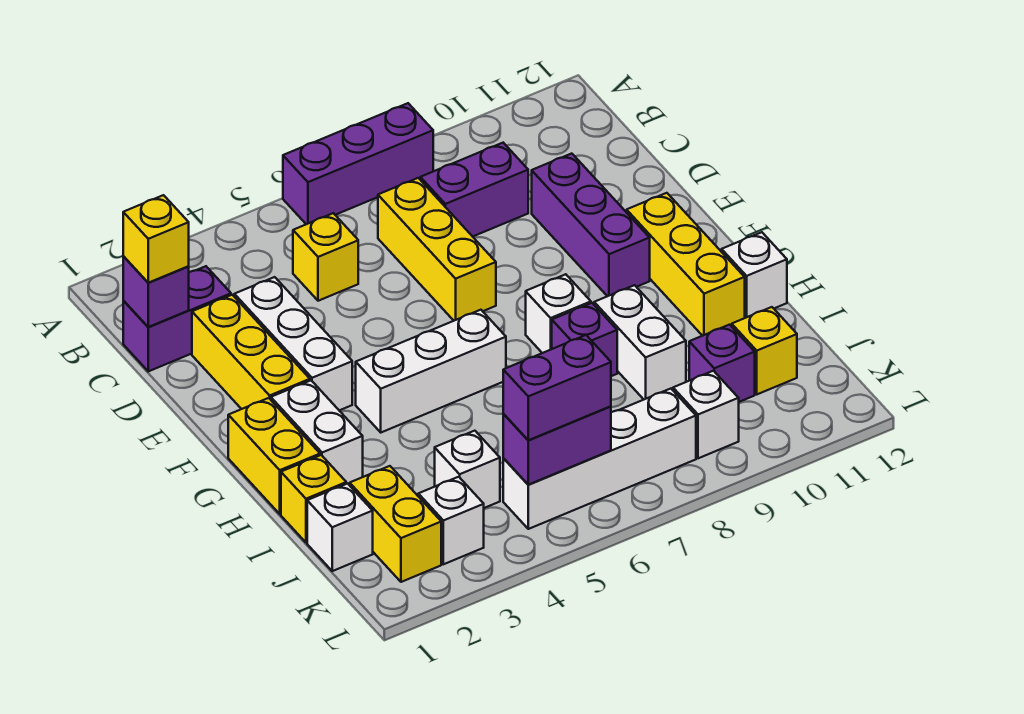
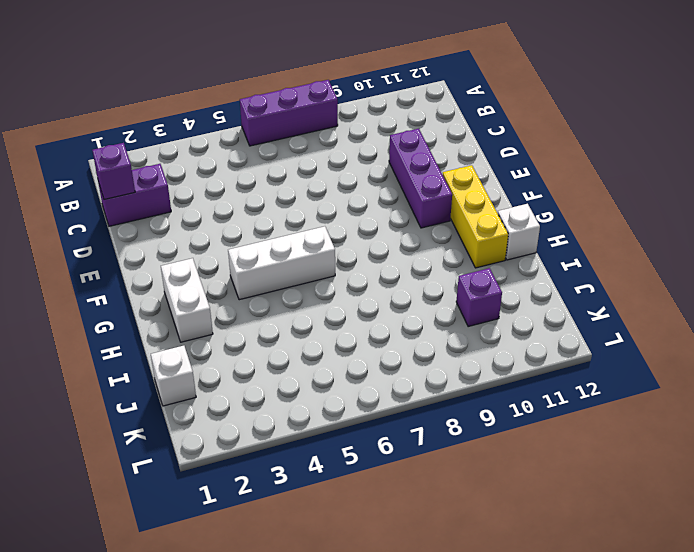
none -> yellow brick C5 level 1
none -> yellow brick C7:E7 level 1
none -> purple brick C8:C9 level 1

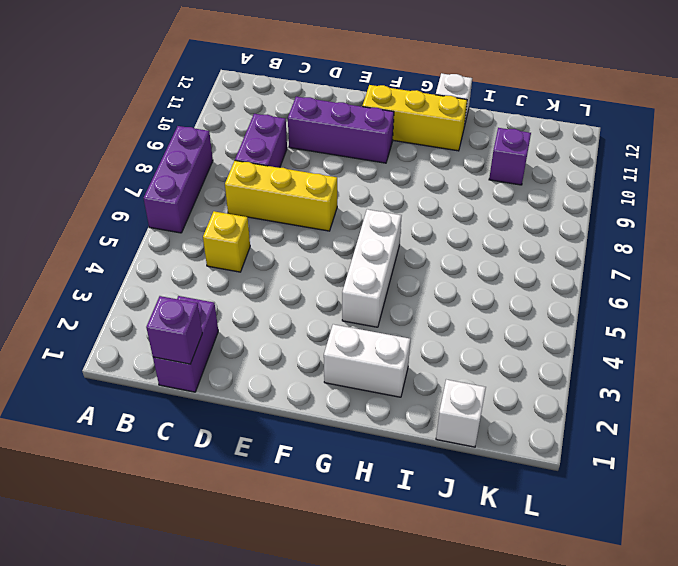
none -> yellow brick D2:F2 level 1
none -> white brick D3:F3 level 1
none -> yellow brick G1:H1 level 1

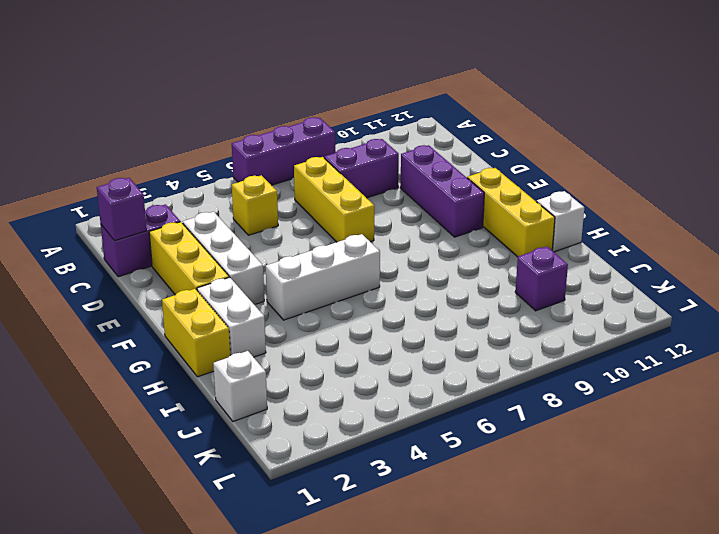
none -> white brick G8 level 1
none -> purple brick H8 level 1
none -> white brick H9:I9 level 1

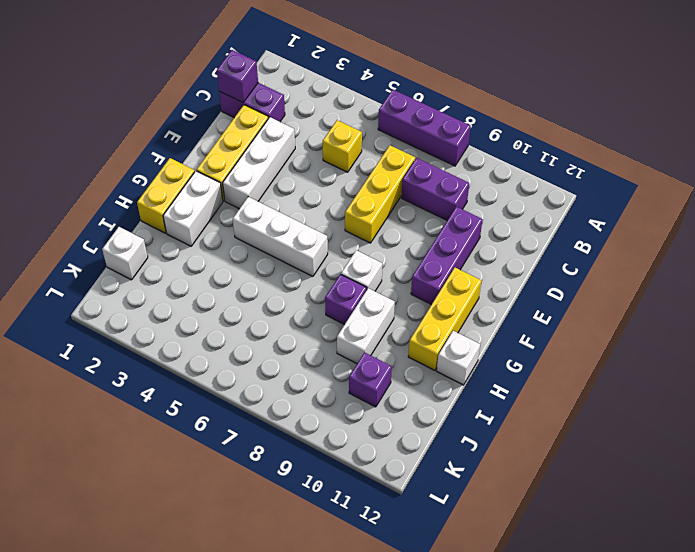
none -> yellow brick I1 level 1
none -> yellow brick J2:K2 level 1
none -> white brick J4 level 1

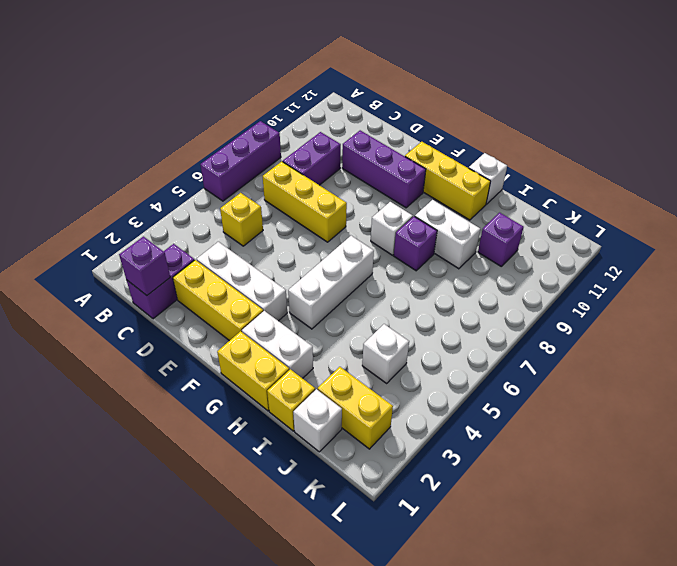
none -> yellow brick J11 level 1
none -> white brick K3 level 1
none -> white brick K5:K8 level 1

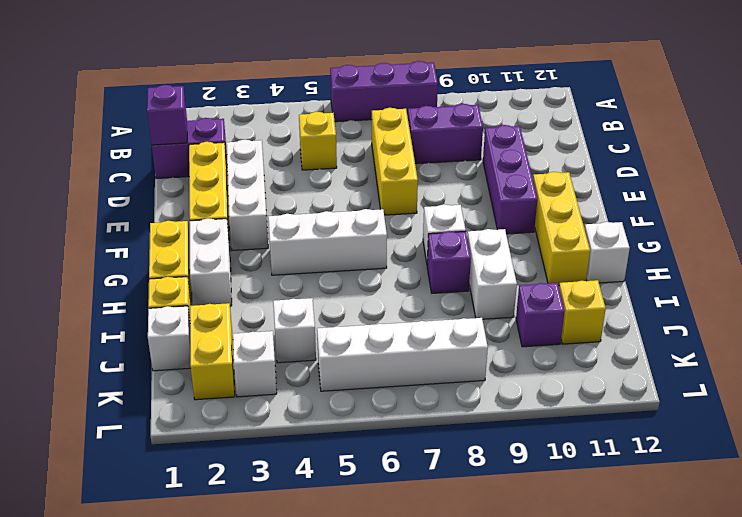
none -> white brick K9 level 1
none -> purple brick K5:K6 level 2
none -> yellow brick C1 level 3

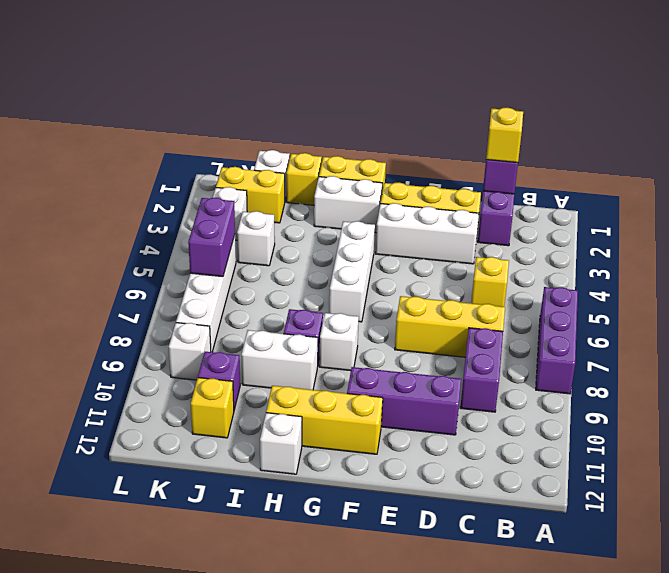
none -> purple brick K5:K6 level 3

